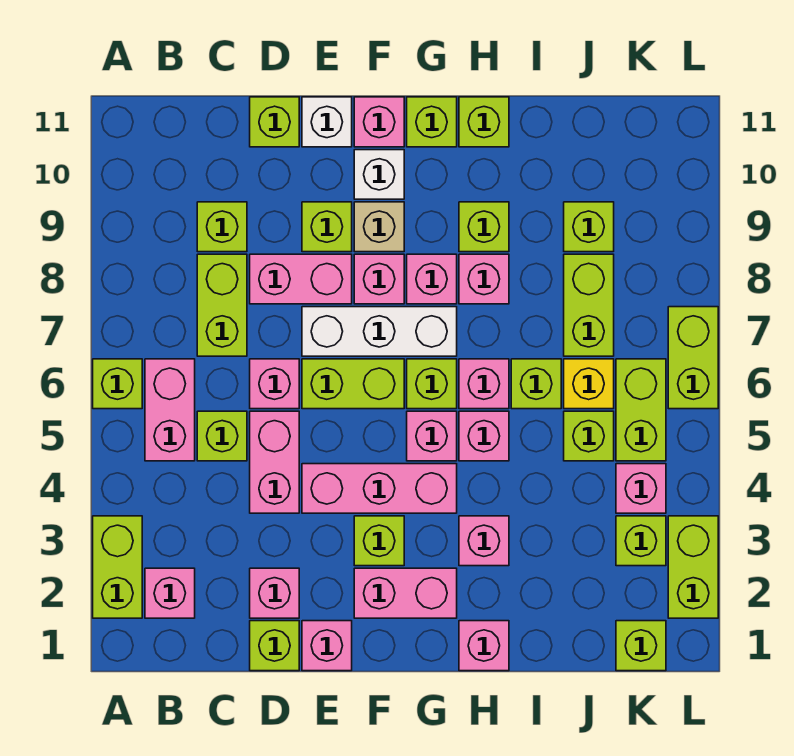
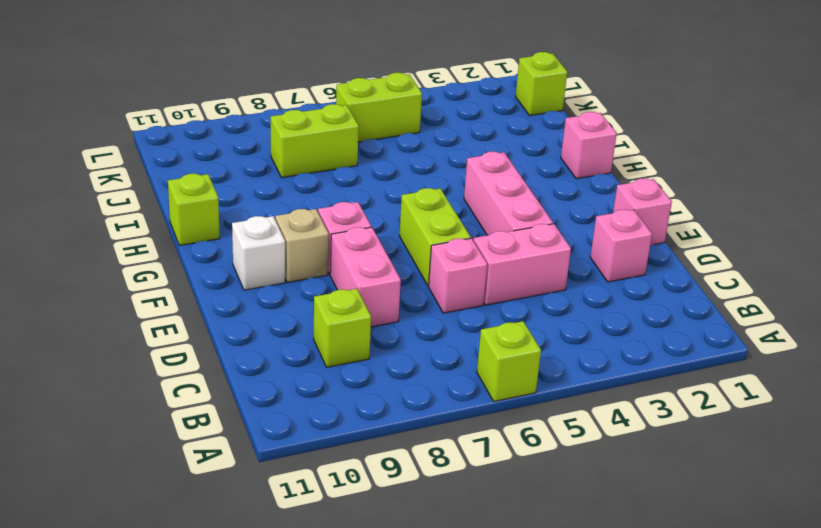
none -> lime brick A2:A3 level 1
none -> pink brick B2 level 1
none -> pink brick B5:B6 level 1
none -> lime brick C5 level 1

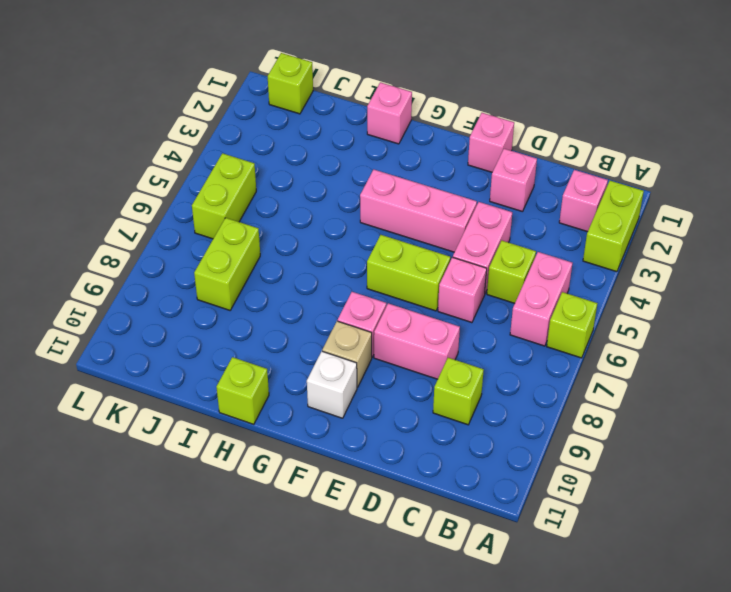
none -> lime brick C7:C8 level 1
none -> lime brick D1 level 1
none -> lime brick D11 level 1
none -> white brick E7:G7 level 1

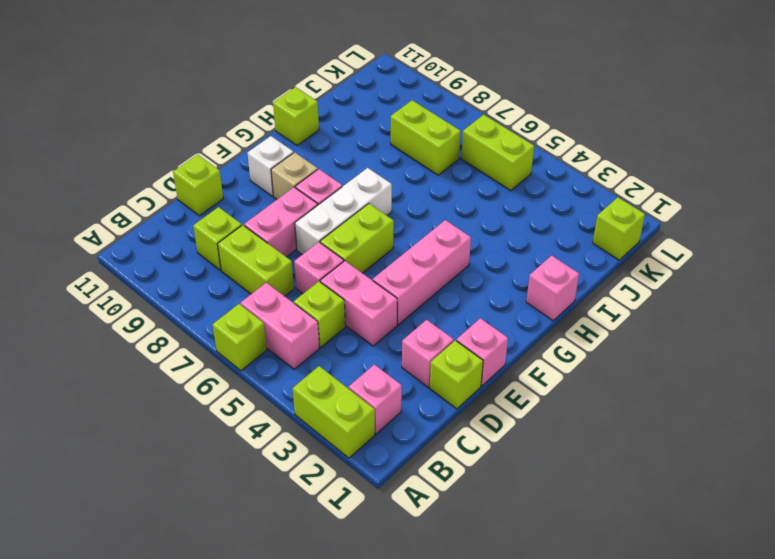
none -> lime brick E9 level 1
none -> white brick E11 level 1
none -> pink brick F2:G2 level 1
none -> lime brick F3 level 1

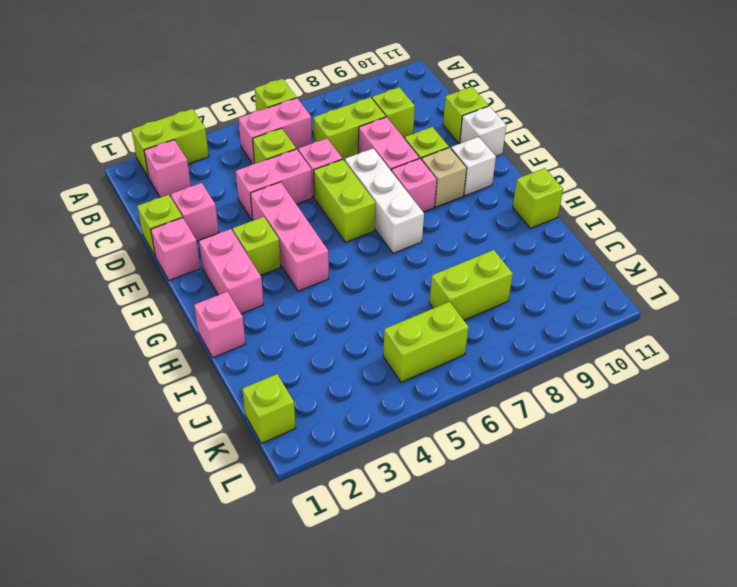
none -> pink brick F11 level 1
none -> pink brick G5 level 1
none -> lime brick G6 level 1
none -> pink brick G8 level 1

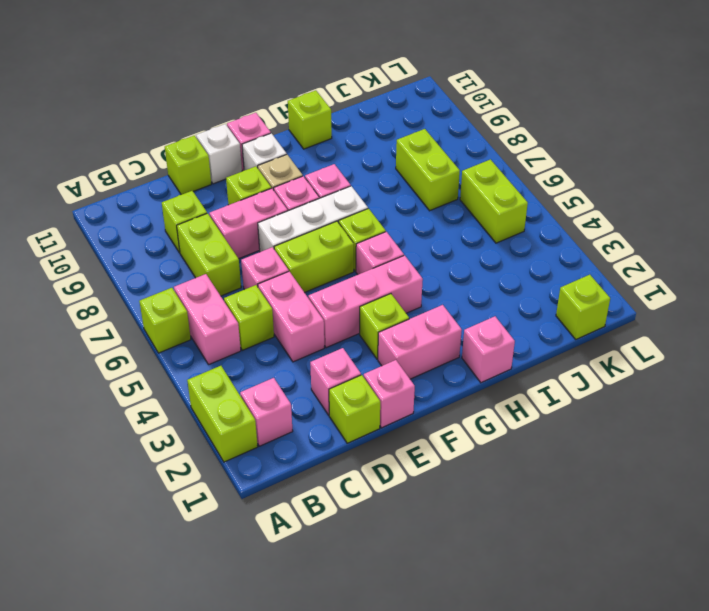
none -> lime brick G11 level 1
none -> pink brick H3 level 1
none -> pink brick H5 level 1
none -> pink brick H6 level 1

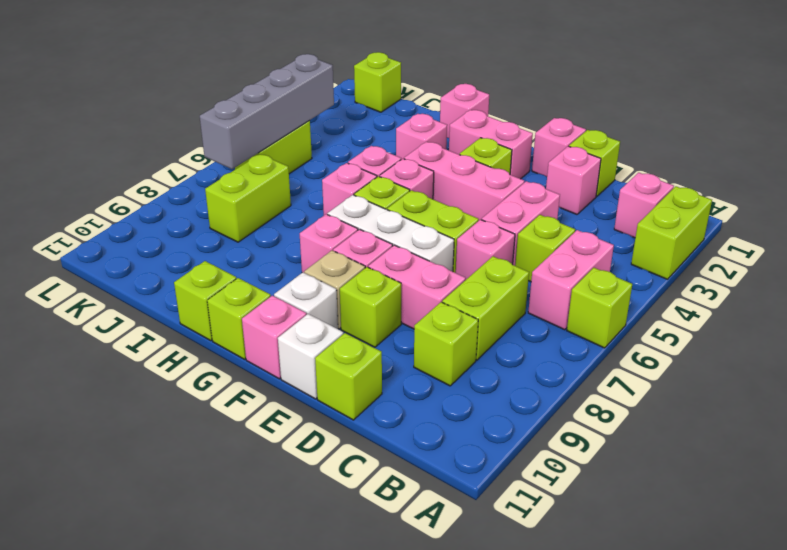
grey brick K4:K7 level 2 -> none
none -> pink brick H8 level 1
none -> lime brick H9 level 1
none -> lime brick I6 level 1
none -> lime brick J5 level 1

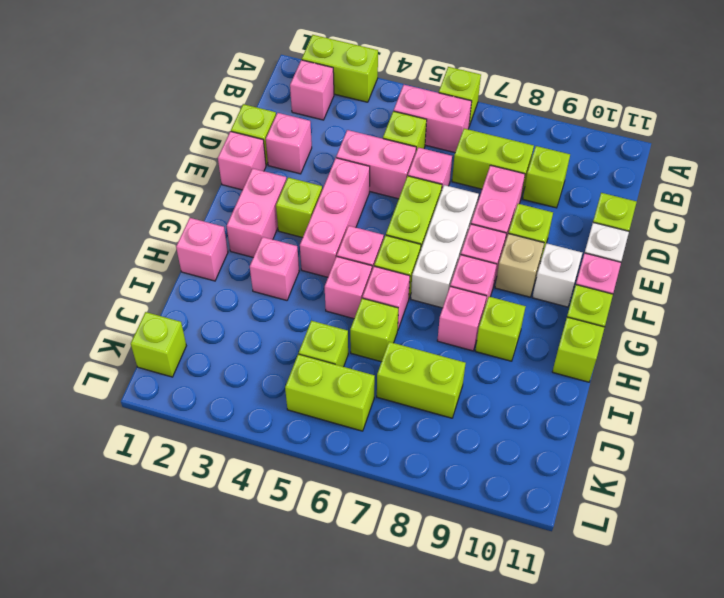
none -> yellow brick J6 level 1
none -> lime brick J9 level 1
none -> lime brick K3 level 1
none -> pink brick K4 level 1

